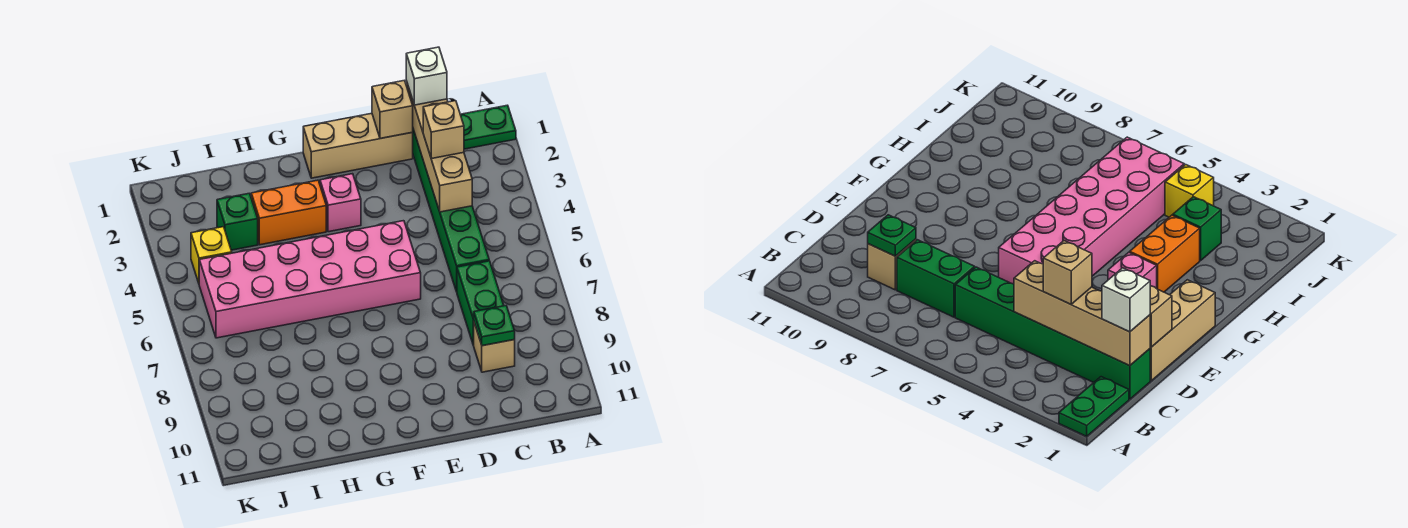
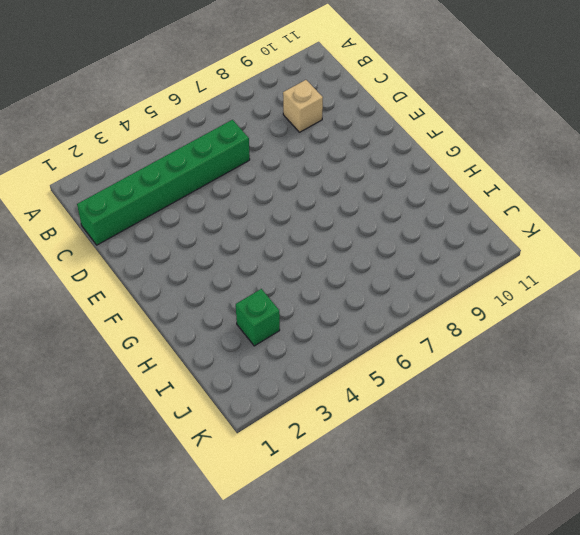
none -> green plate A1:B1 level 1
none -> green brick C7:C8 level 1
none -> tan brick D1:F1 level 1

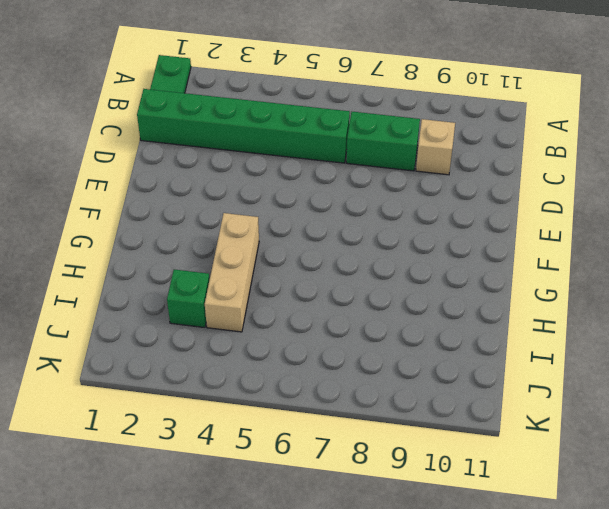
tan brick G4:I4 level 1 -> tan brick D1:F1 level 1
none -> pink brick E5:J6 level 1
none -> pink brick F3 level 1
none -> orange brick G3:H3 level 1

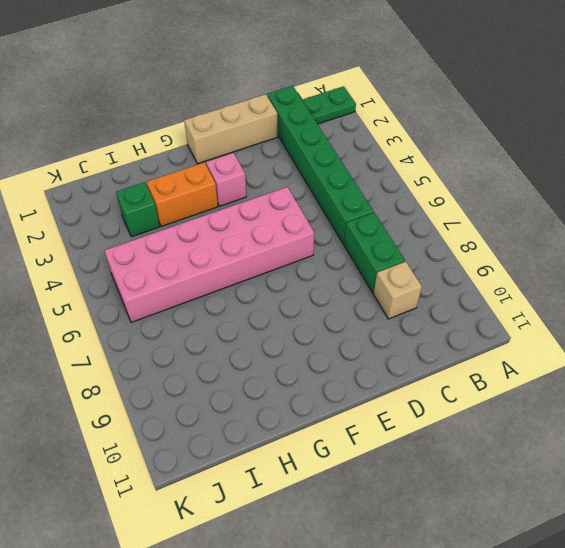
none -> yellow brick J4 level 1
none -> tan brick C1:C4 level 2
none -> green plate C9 level 2

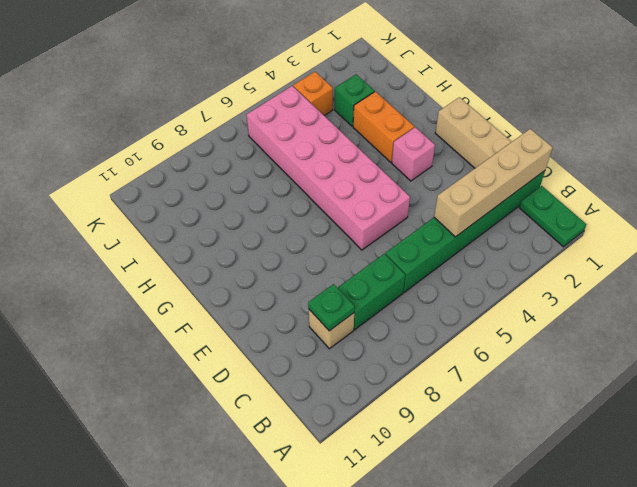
orange brick J4 level 1 -> yellow brick J4 level 1
none -> tan brick D1 level 2
none -> white brick C1 level 3
none -> tan brick C3 level 3

